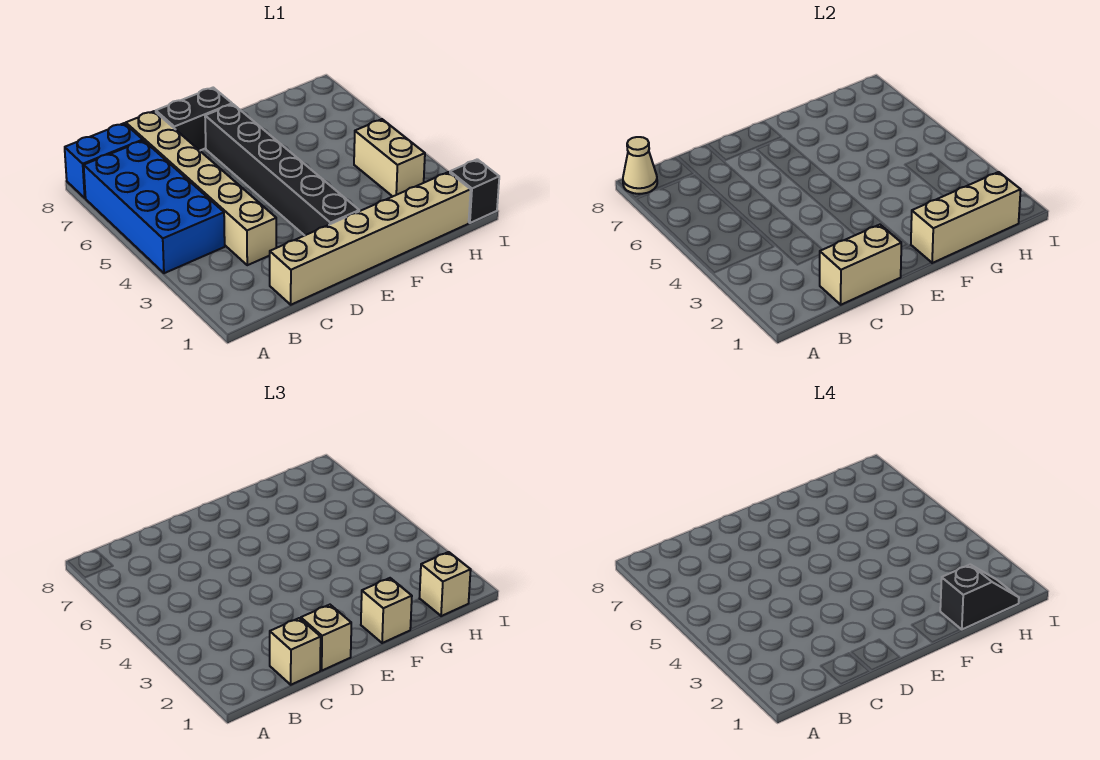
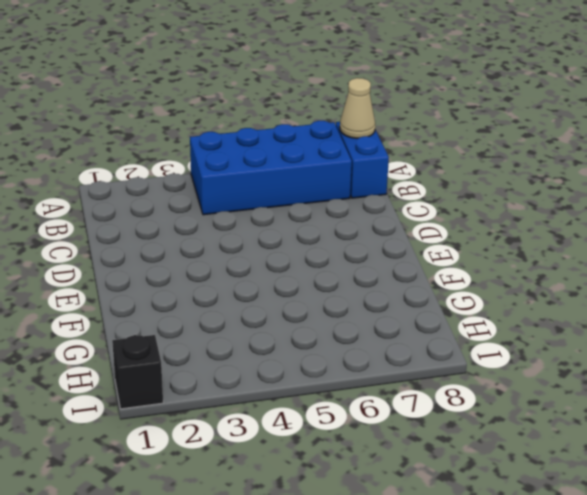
none -> tan brick C1:H1 level 1
none -> tan brick C3:C8 level 1
none -> black brick D8:E8 level 1

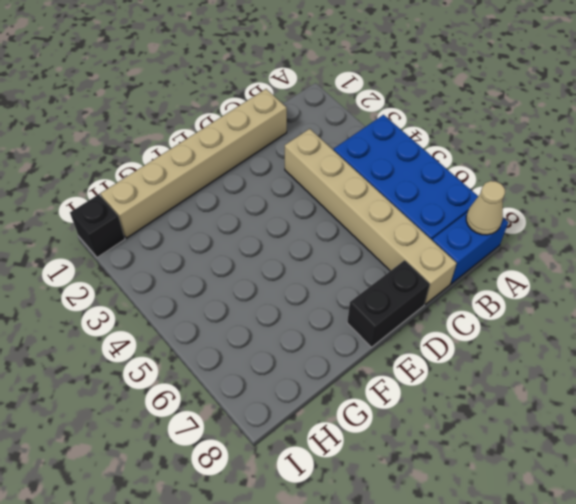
none -> black brick E2:E7 level 1
none -> tan brick H3:H4 level 1
none -> tan brick C1:D1 level 2

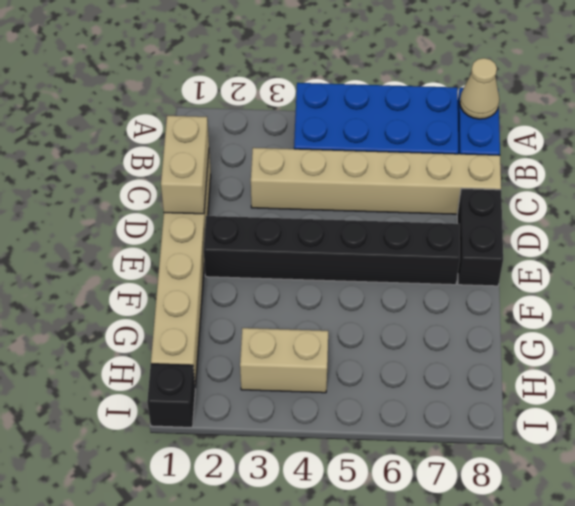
none -> tan brick F1:H1 level 2
none -> tan brick C1 level 3
none -> tan brick D1 level 3

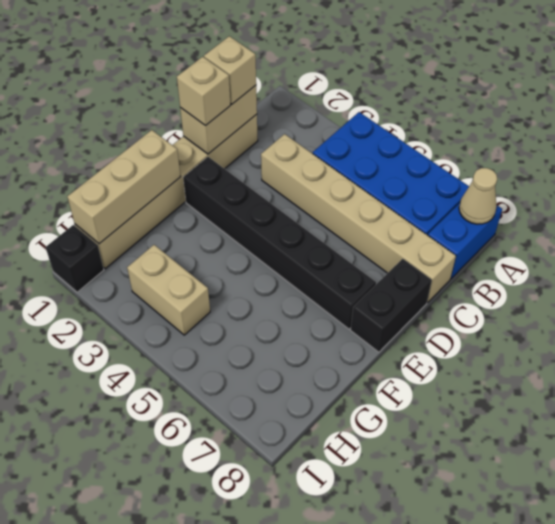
none -> tan brick F1 level 3
none -> tan brick H1 level 3
none -> black slope G1:H1 level 4 top G

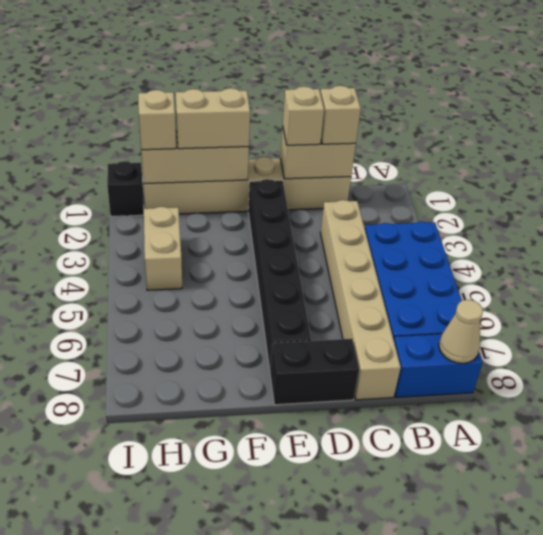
tan brick F1:G1 level 3 -> tan brick F1 level 3
none -> black slope G1:H1 level 4 top G

